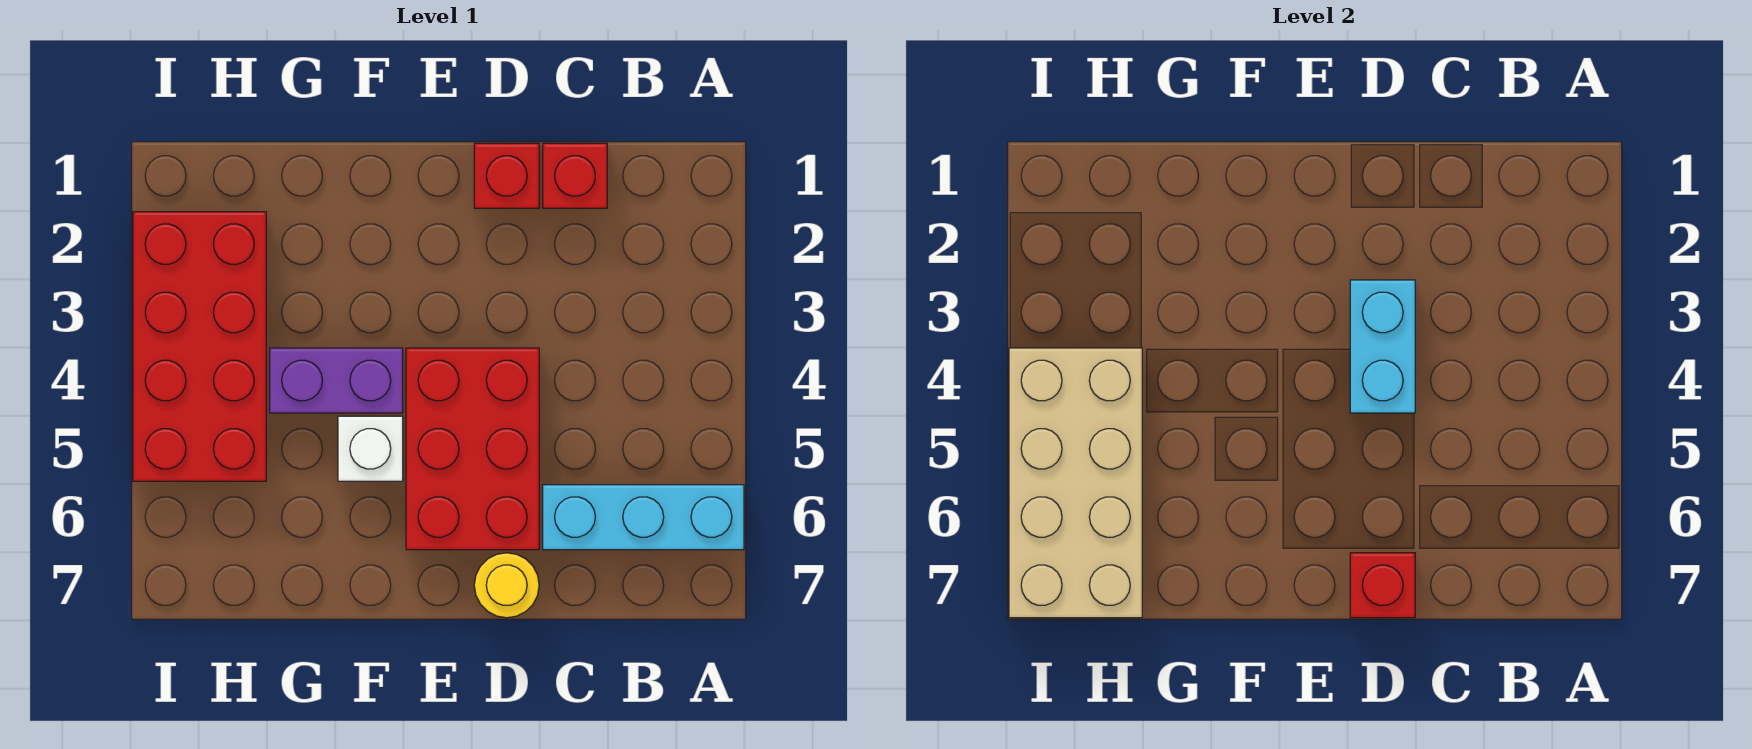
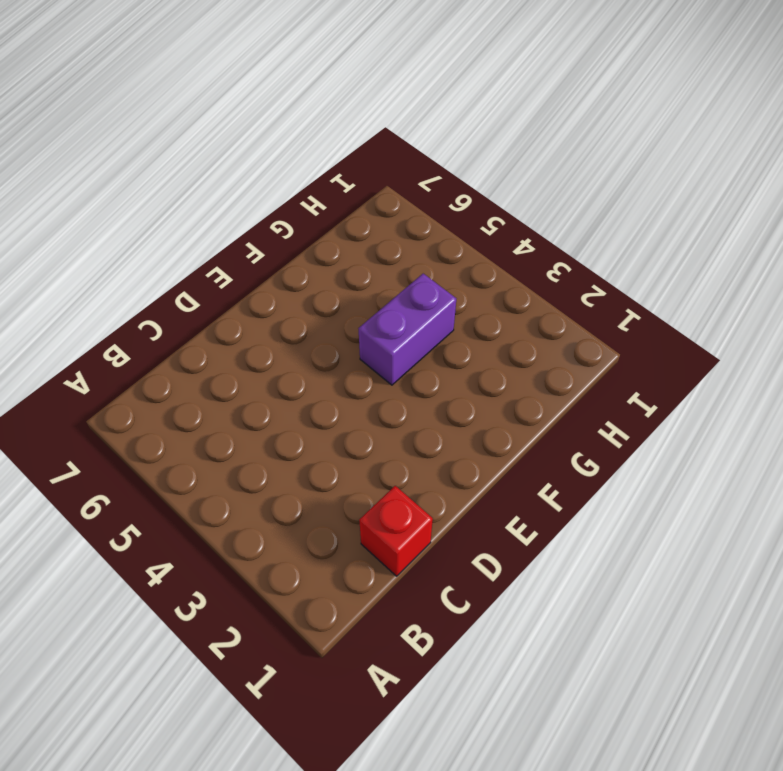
none -> cyan brick A6:C6 level 1
none -> red brick D1 level 1

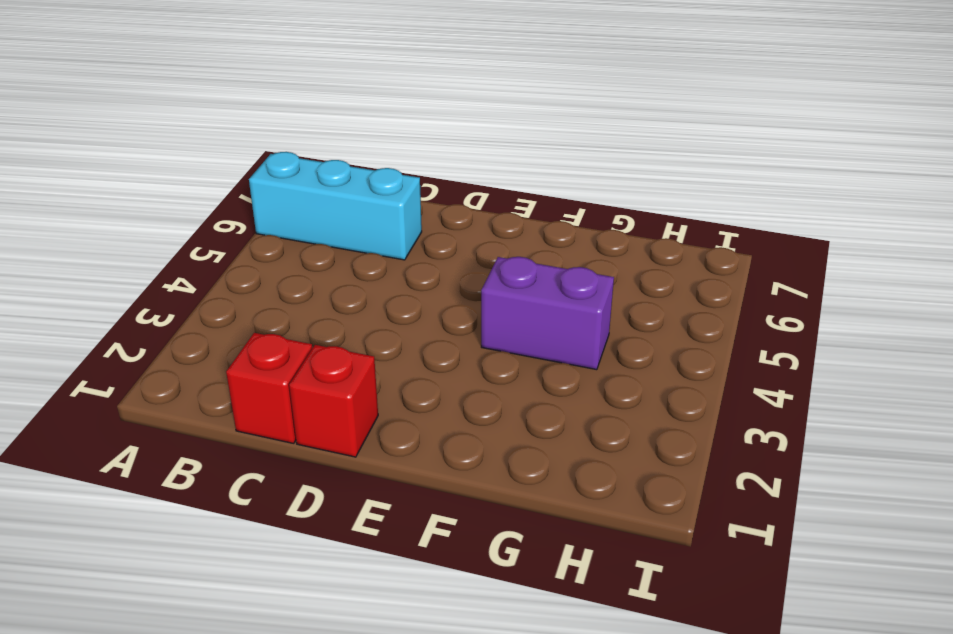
none -> red brick D4:E6 level 1
none -> yellow round brick D7 level 1

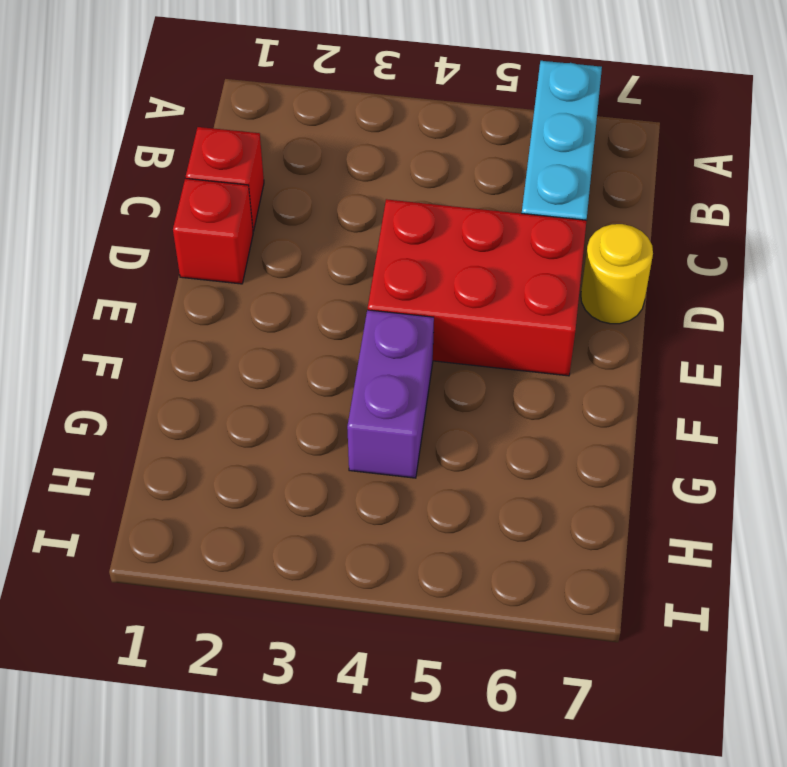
none -> white brick F5 level 1
none -> red brick H2:I5 level 1

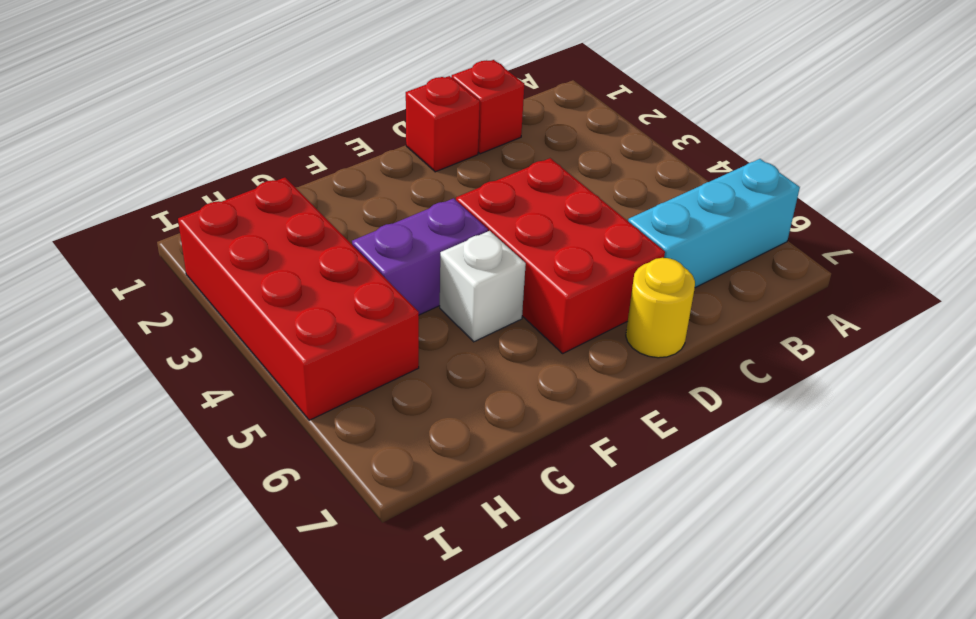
none -> cyan brick D3:D4 level 2
none -> red brick D7 level 2

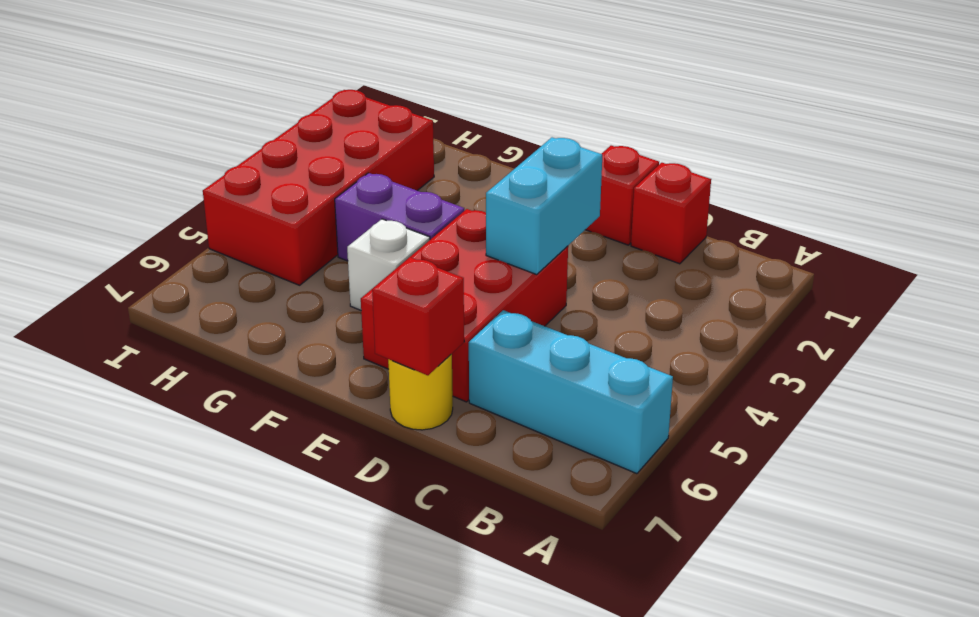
none -> tan brick H4:I7 level 2

